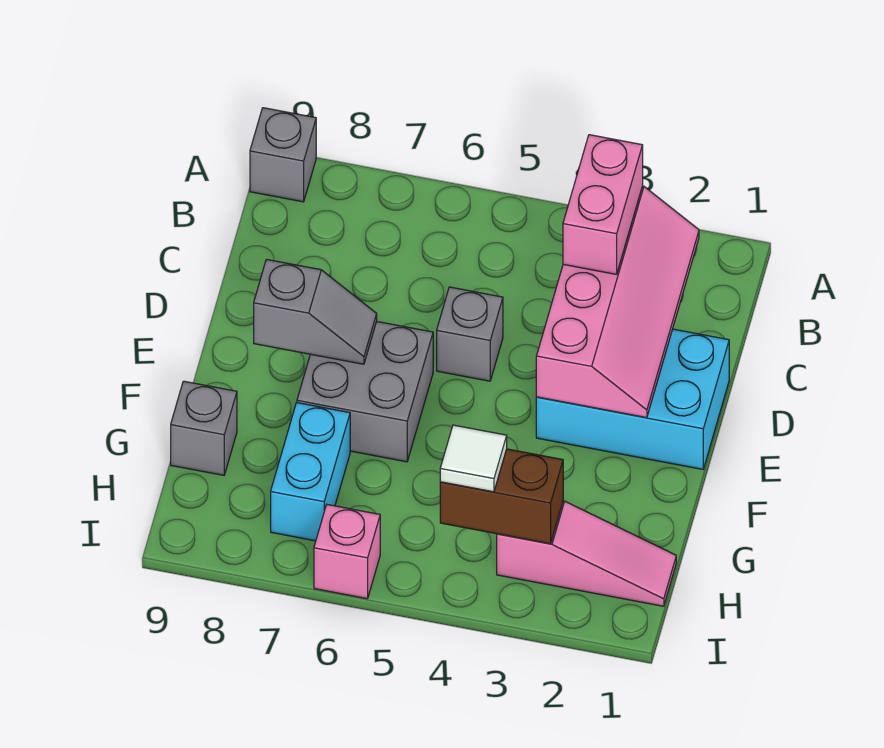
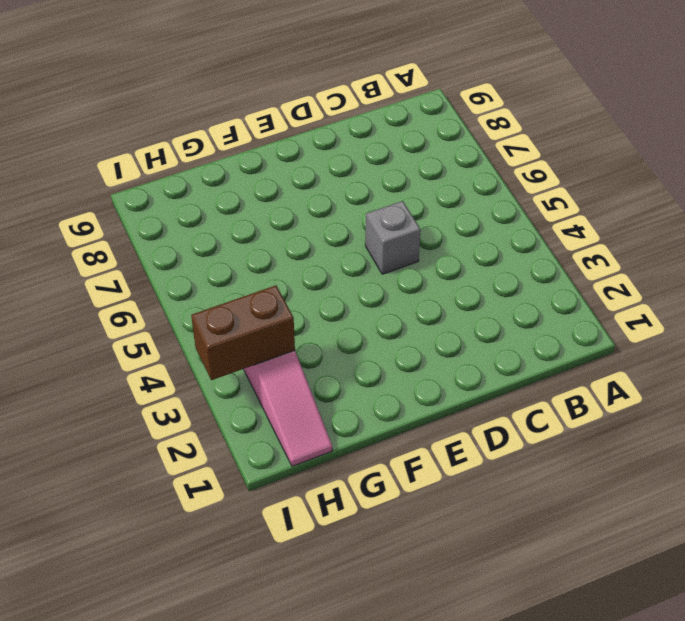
brown brick H3:I3 level 2 -> brown brick H3:H4 level 2
none -> grey brick A9 level 1
none -> cyan brick D1:E3 level 1
none -> grey brick E6:F7 level 1

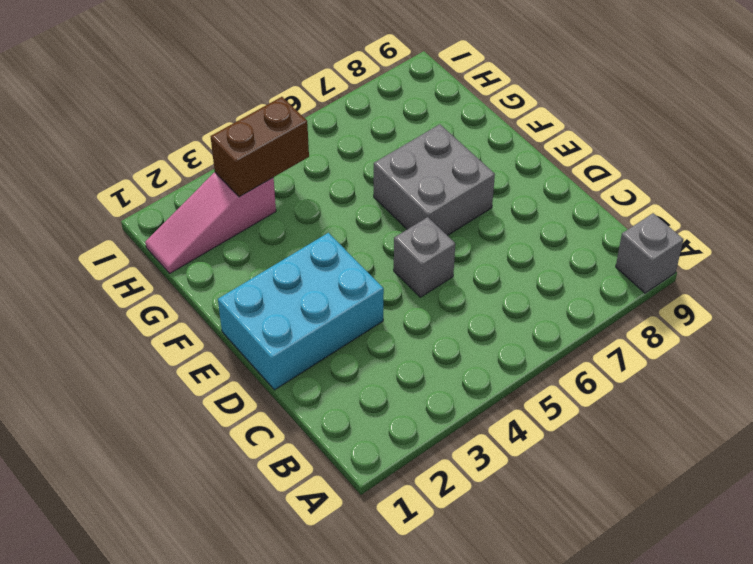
none -> cyan brick G7:H7 level 1
none -> grey brick G9 level 1
none -> pink brick I6 level 1

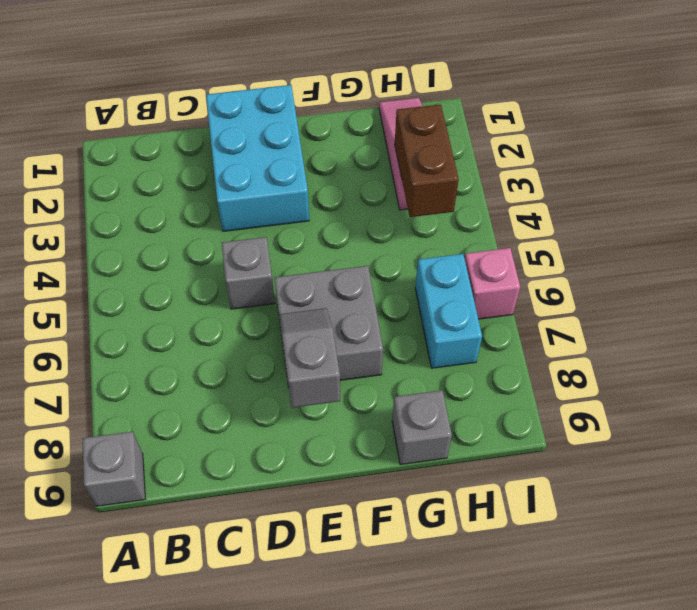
cyan brick H6:H7 level 1 -> cyan brick G7:H7 level 1
none -> pink slope B2:E3 level 2 top 3
none -> pink brick B3:C3 level 3
none -> white tile H4 level 3

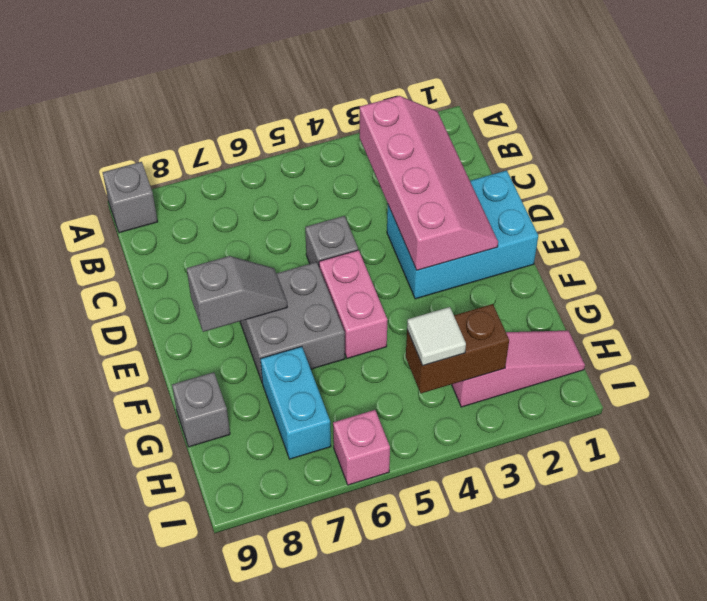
pink brick E5:F5 level 1 -> pink brick B3:C3 level 3

